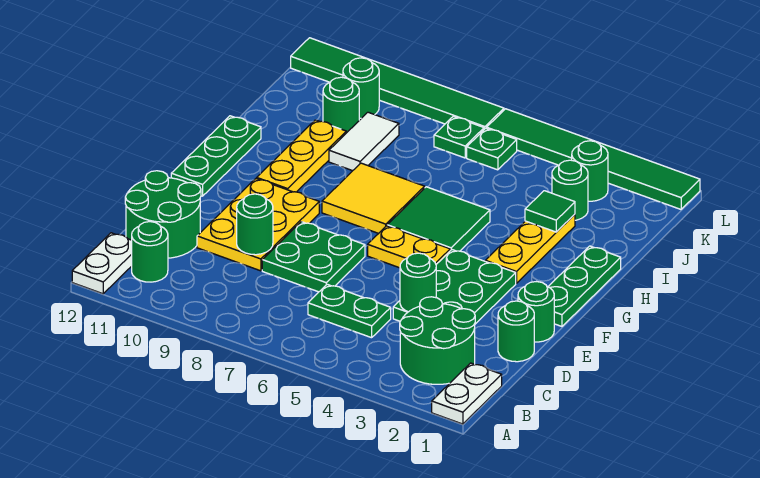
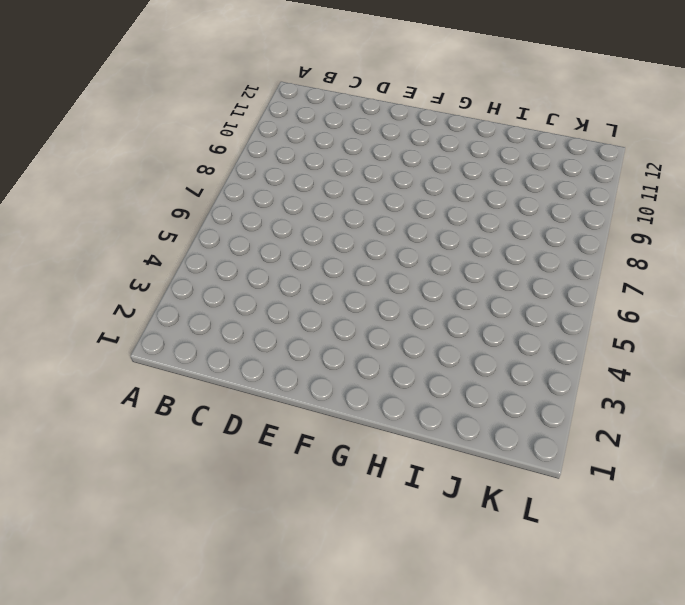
none -> white plate A1:B1 level 1
none -> white plate A12:B12 level 1
none -> green round brick B2:C3 level 1
none -> green round brick B11 level 1

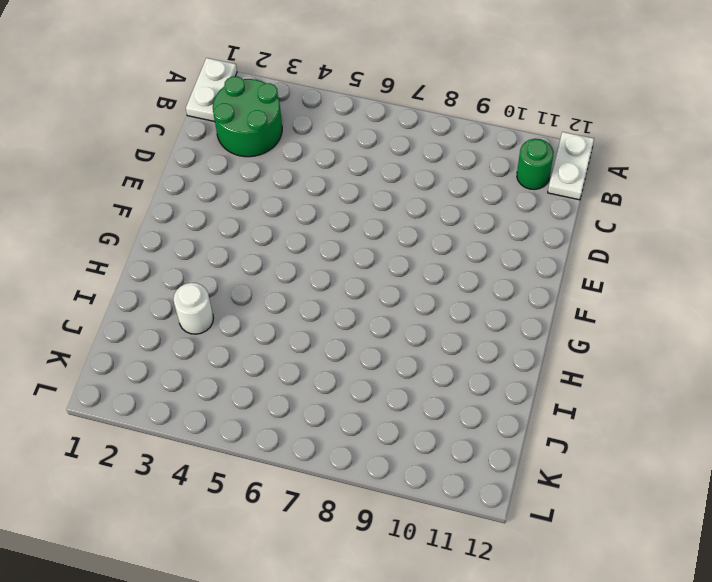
white round brick I3 level 1 -> yellow plate G3:I3 level 1
none -> green plate C5:C6 level 1
none -> green round brick C11:D12 level 1
none -> green round brick D1 level 1
none -> green plate D3:F4 level 1

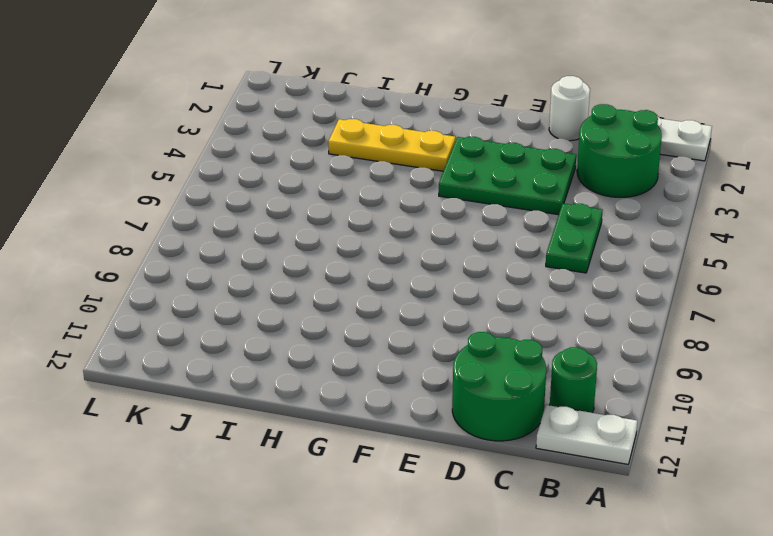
white round brick D1 level 1 -> green round brick D1 level 1
none -> green plate D7:E8 level 1
none -> yellow plate D9:F10 level 1
none -> green round brick E1 level 1
none -> green plate F1:H1 level 1

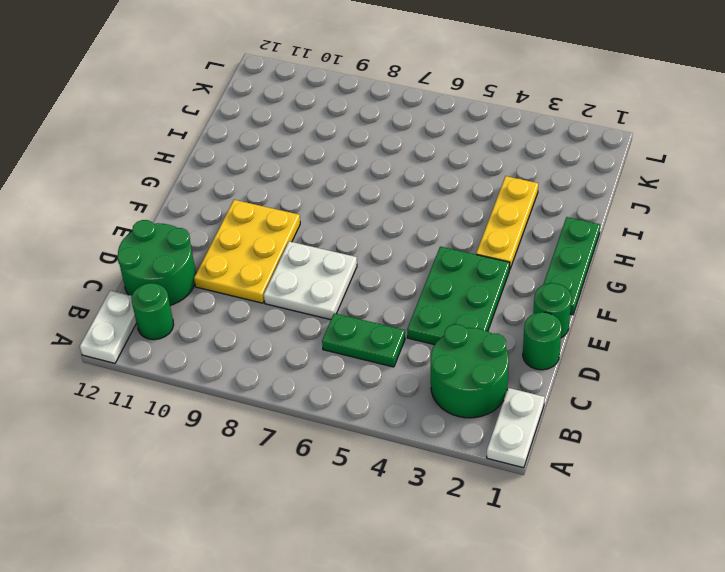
white plate D7:E8 level 1 -> green plate D7:E8 level 1
none -> yellow plate F5:F6 level 1
none -> green plate F12:H12 level 1
none -> green tile G5:H6 level 1
none -> yellow tile G7:H8 level 1

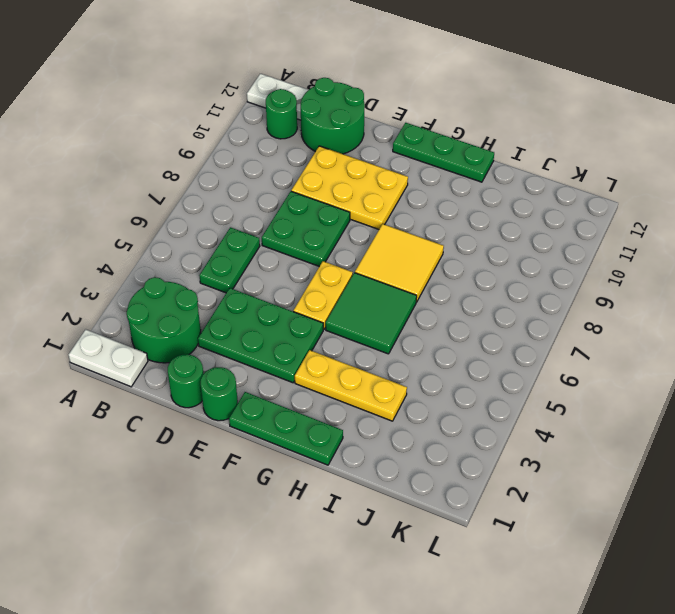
none -> yellow plate G10:I10 level 1
none -> white tile I9:J9 level 1
none -> green round brick J3 level 1
none -> green round brick J10 level 1

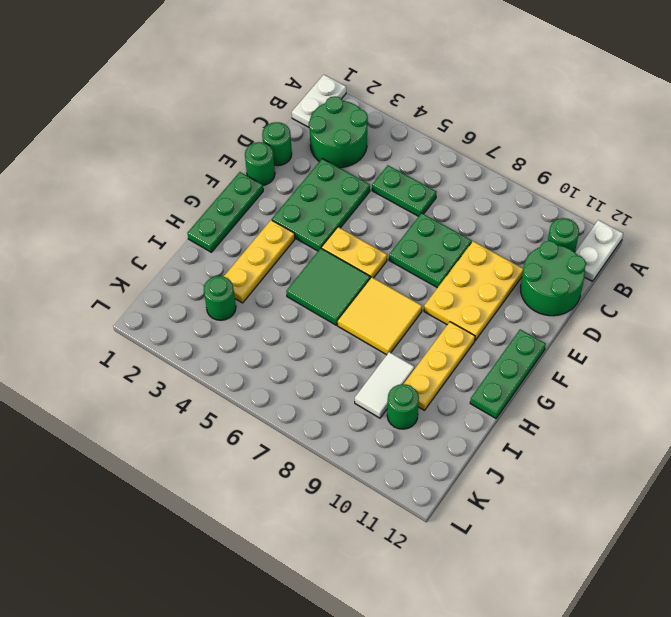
none -> green round brick K3 level 1
none -> green plate K6 level 1
none -> green plate K7 level 1
none -> green round brick K10 level 1

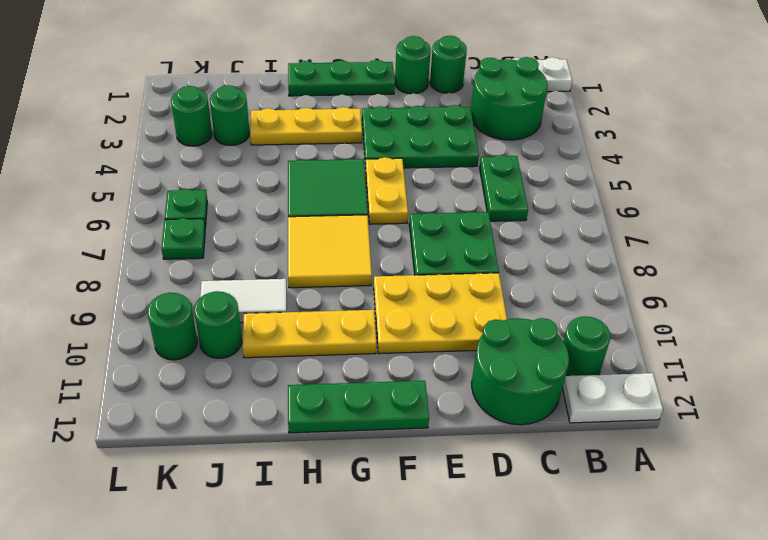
none -> green tile L1:L6 level 1
none -> green tile L7:L12 level 1
none -> green round brick D4 level 2
none -> green round brick D9 level 2

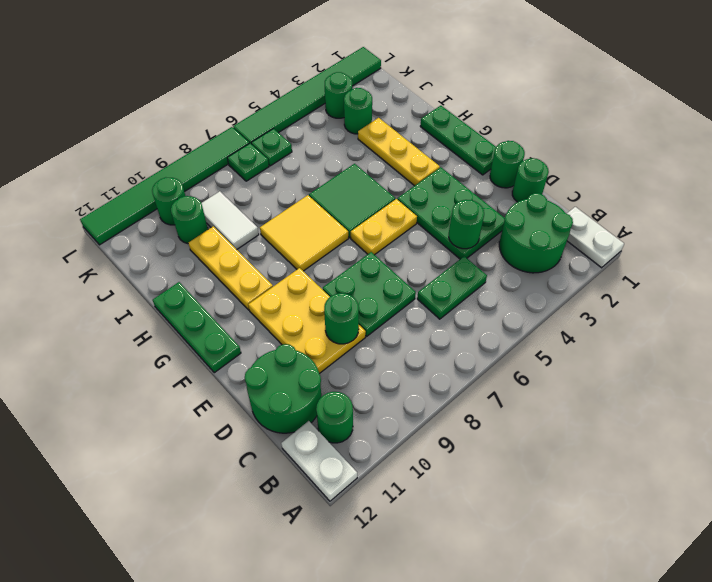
none -> green tile I3 level 2

